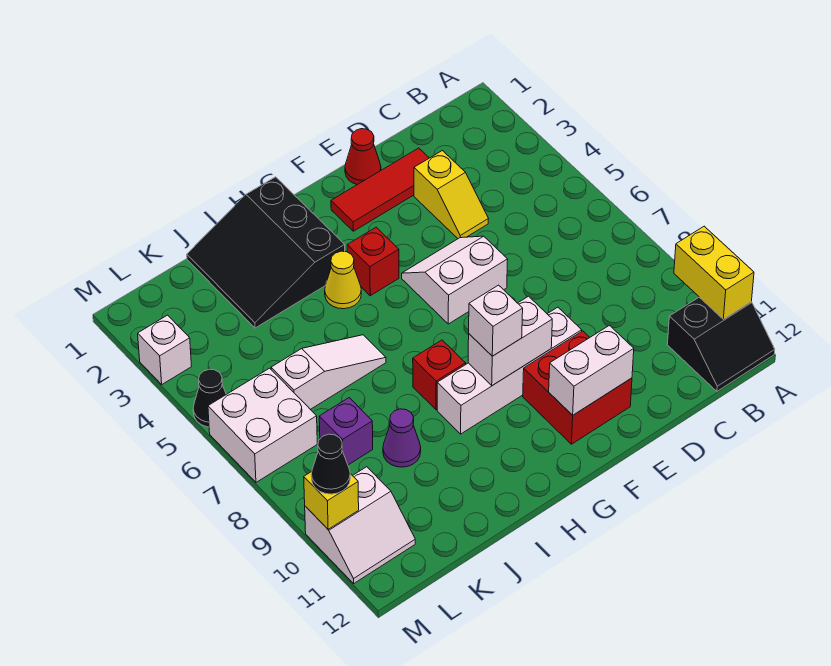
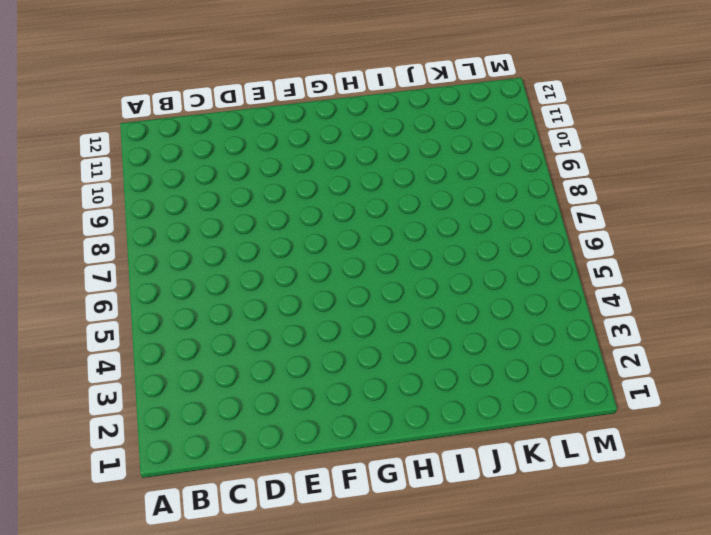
none -> black slope A11:B12 level 1 top 11
none -> red tile D2:F2 level 1
none -> yellow slope D3:D4 level 1 top 3

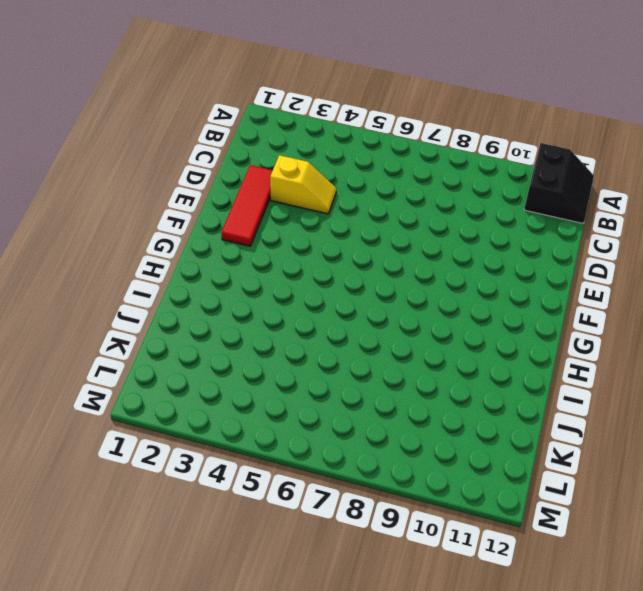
none -> red cone E1 level 1
none -> white slope E5:F6 level 1 top 6
none -> white brick E9:H9 level 1

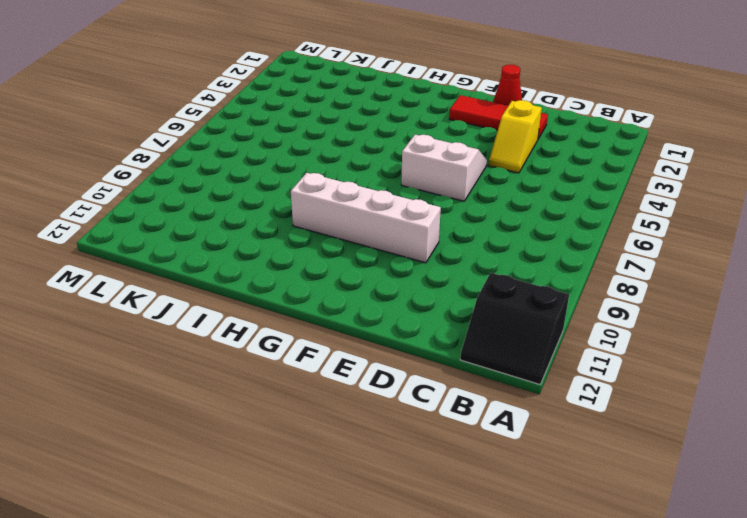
none -> red brick E10:F11 level 1
none -> red brick G4 level 1
none -> black slope H1:J3 level 1 top H

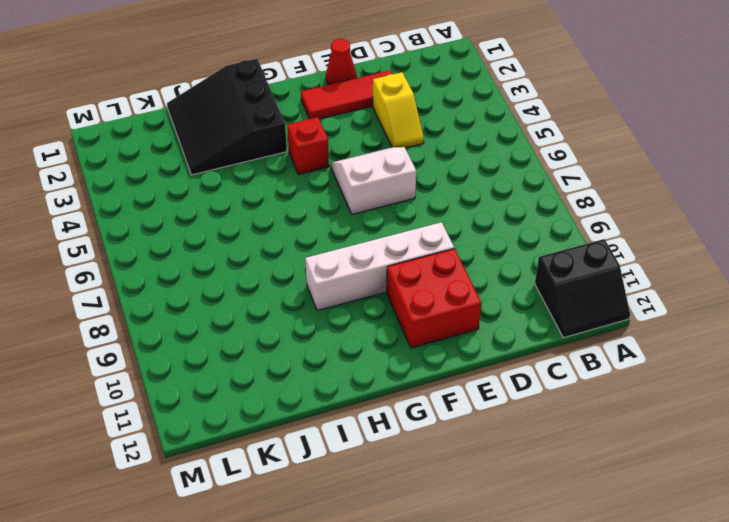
none -> yellow cone H4 level 1
none -> red brick H8 level 1
none -> white slope I6:K6 level 1 top K

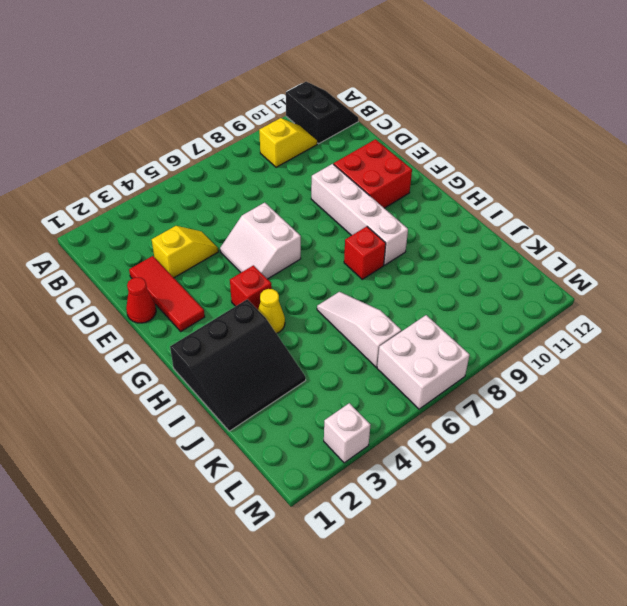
yellow slope B9:B10 level 1 top 9 -> none
none -> purple cone J9 level 1
none -> purple brick K8 level 1
none -> white slope L10:M11 level 1 top 10

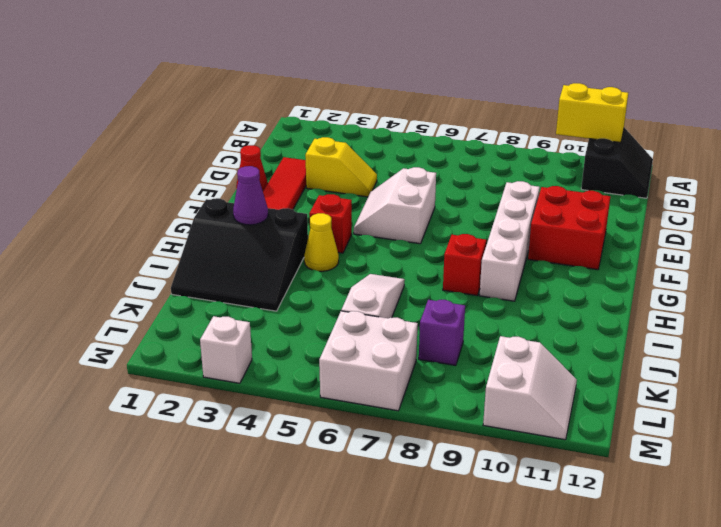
purple cone H2 level 2 -> purple cone J9 level 1
none -> black cone M5 level 1
none -> white brick E11:F11 level 2
none -> white brick F9:G9 level 2

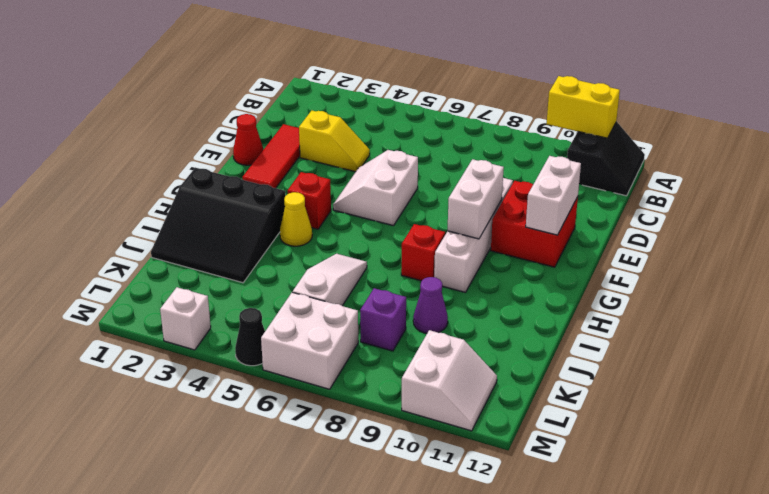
none -> yellow brick M10 level 2
none -> white brick G9 level 3
none -> black cone M10 level 3

